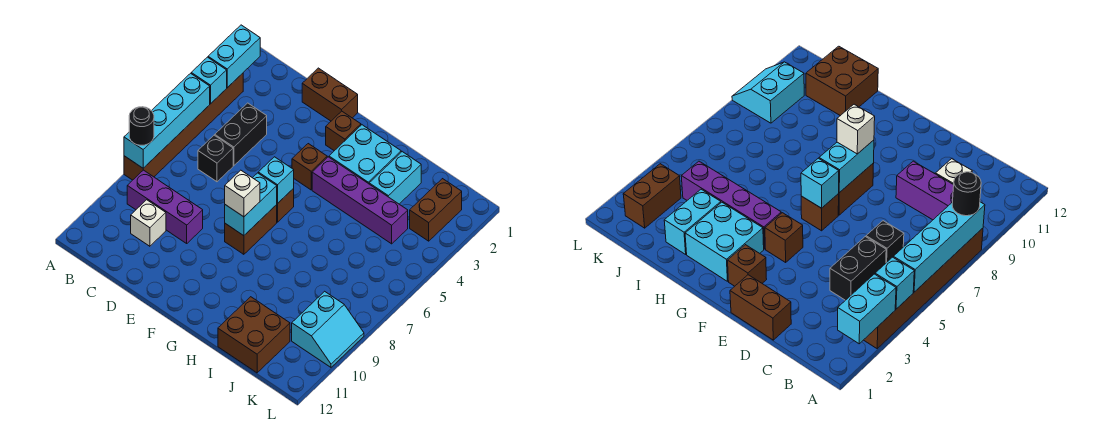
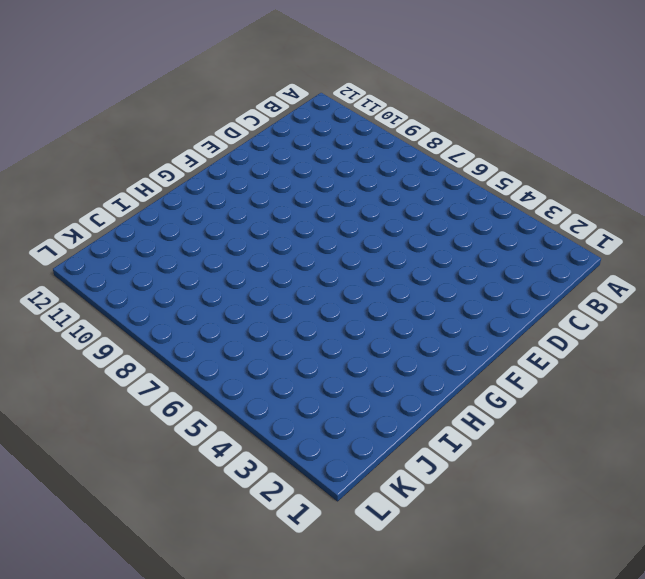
none -> brown brick A3:A8 level 1
none -> purple brick B9:D9 level 1
none -> black brick C4:C5 level 1

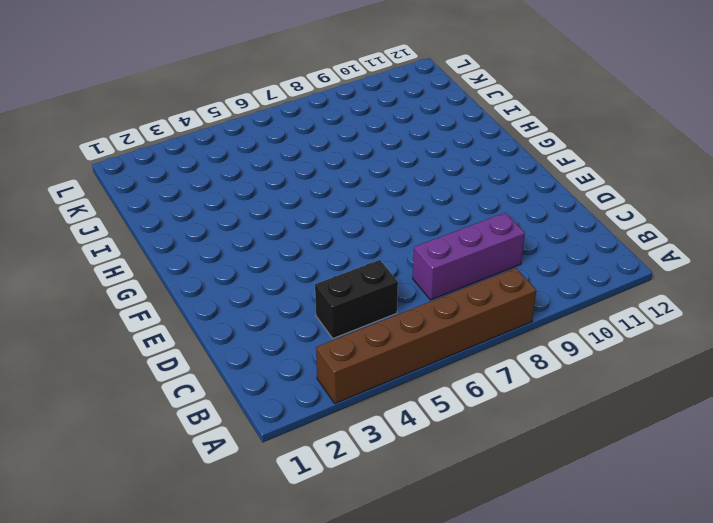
purple brick C7:C9 level 1 -> purple brick B9:D9 level 1
none -> black brick C6 level 1
none -> white brick C10 level 1
none -> brown brick D1:E1 level 1

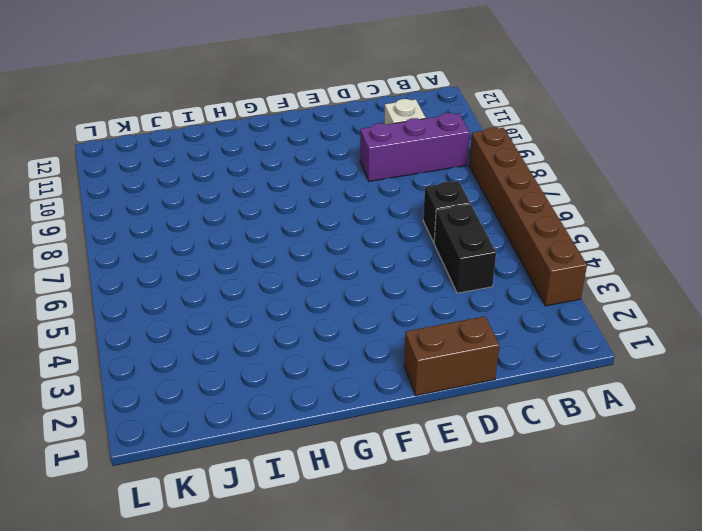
none -> brown brick F2 level 1
none -> brown brick F4 level 1
none -> brown brick F6 level 1

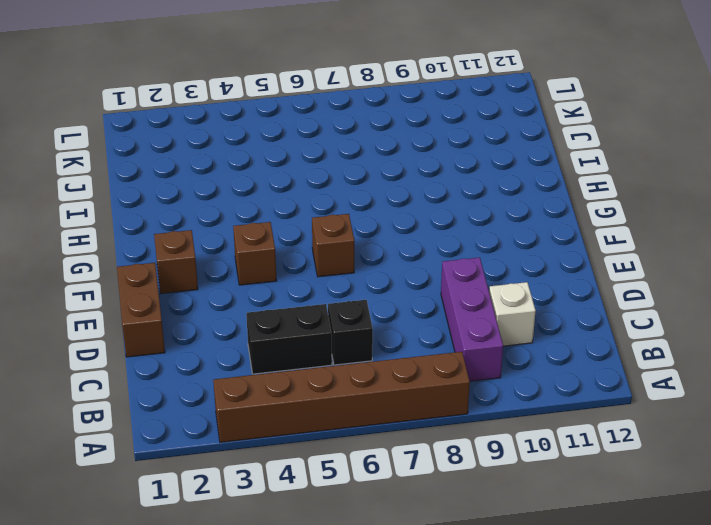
none -> brown brick F7:F8 level 1
none -> cyan brick G2:H3 level 1
none -> purple brick G4:J4 level 1

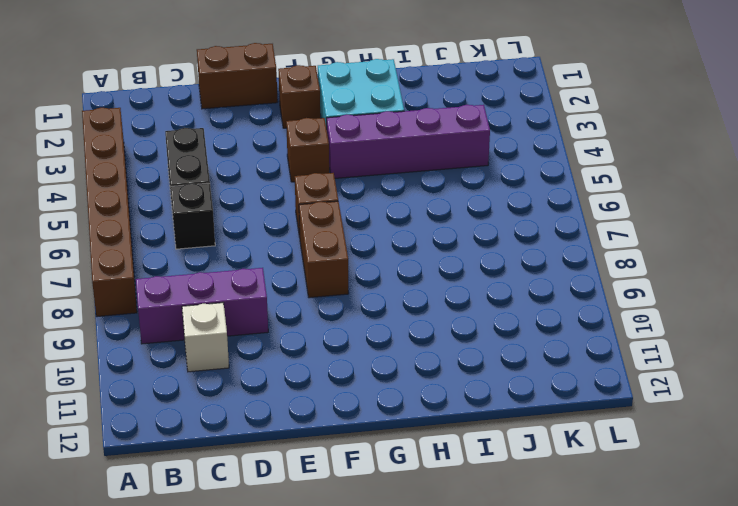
none -> cyan brick I2:I3 level 1
none -> brown brick I11:J12 level 1
none -> brown brick K2:K3 level 1

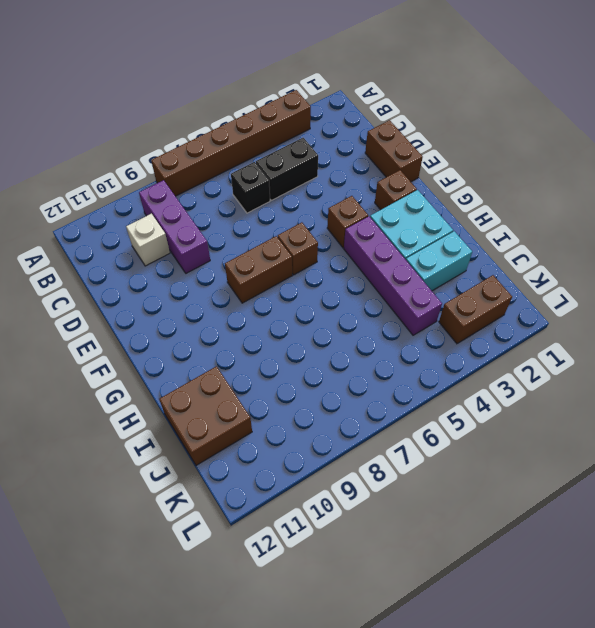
none -> cyan slope K9:L10 level 1 top K
none -> cyan brick A2:A3 level 2
none -> cyan brick A4 level 2

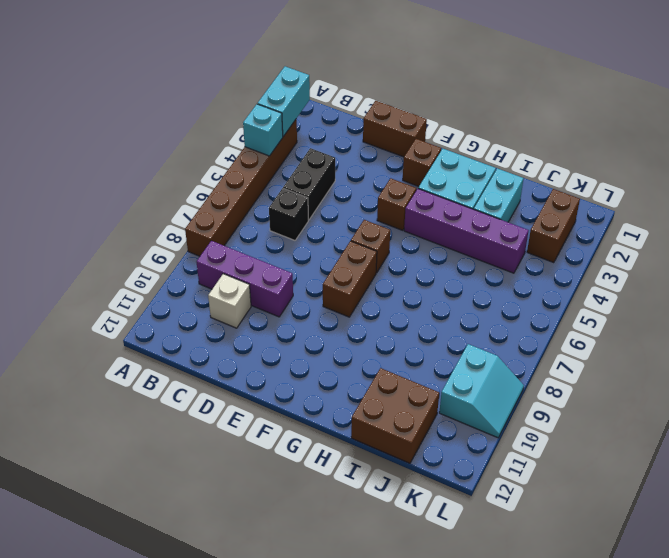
none -> cyan brick A5:A8 level 2
none -> cyan brick F6 level 2
none -> cyan brick F7:F8 level 2

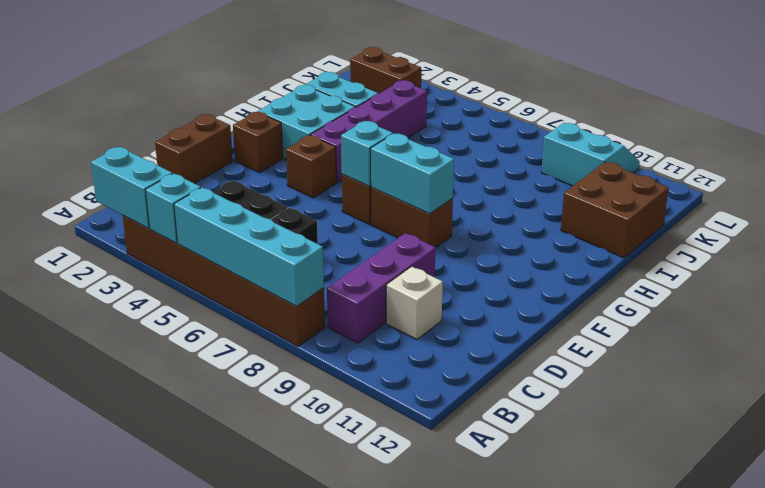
none -> black round brick A8 level 3
none -> white brick F8 level 3

